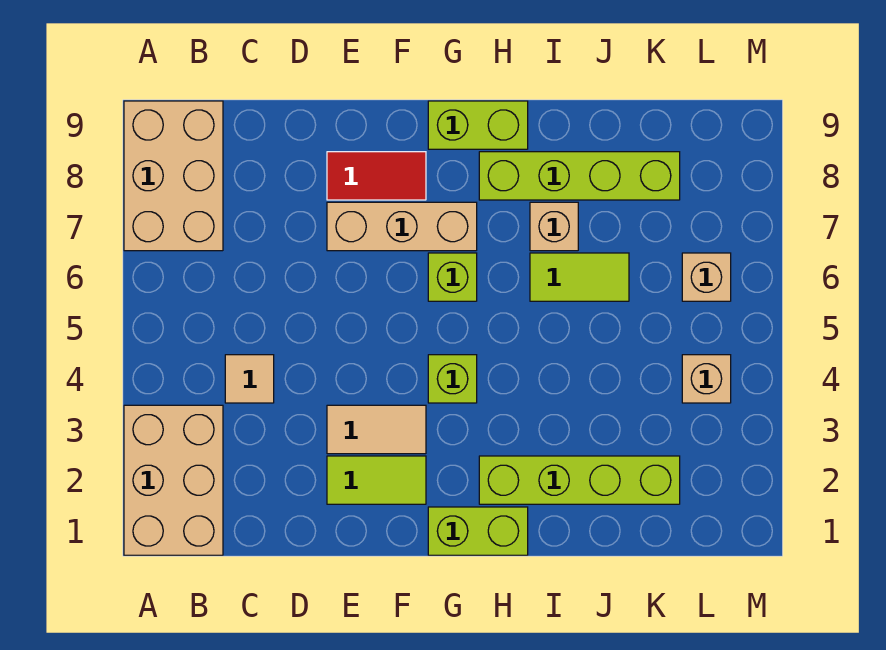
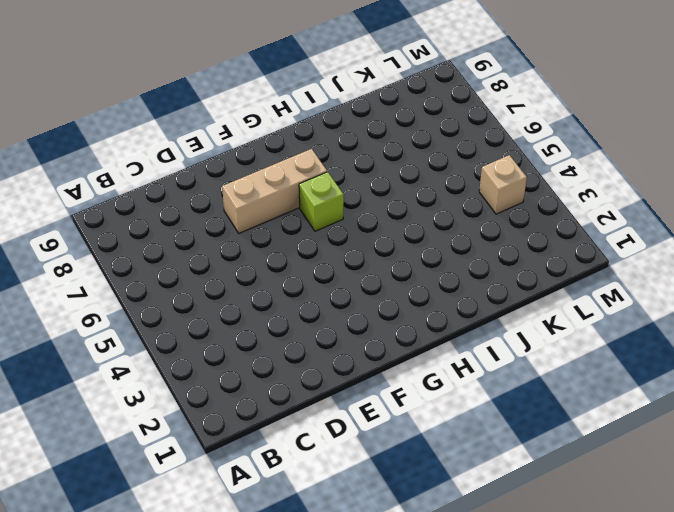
none -> tan brick A1:B3 level 1
none -> tan brick A7:B9 level 1
none -> tan tile C4 level 1

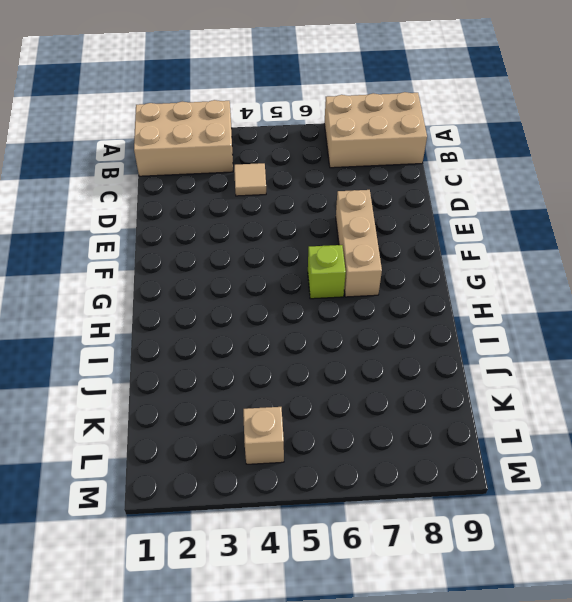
none -> lime tile E2:F2 level 1
none -> tan tile E3:F3 level 1
none -> red tile E8:F8 level 1

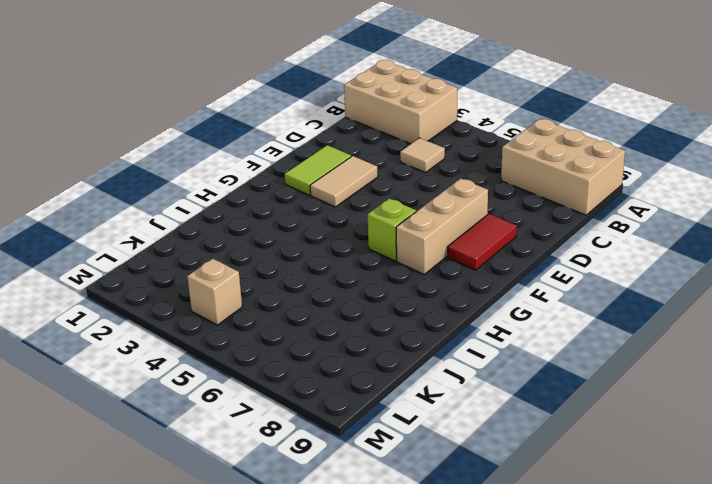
none -> lime brick G1:H1 level 1
none -> lime brick G4 level 1
none -> lime brick G9:H9 level 1

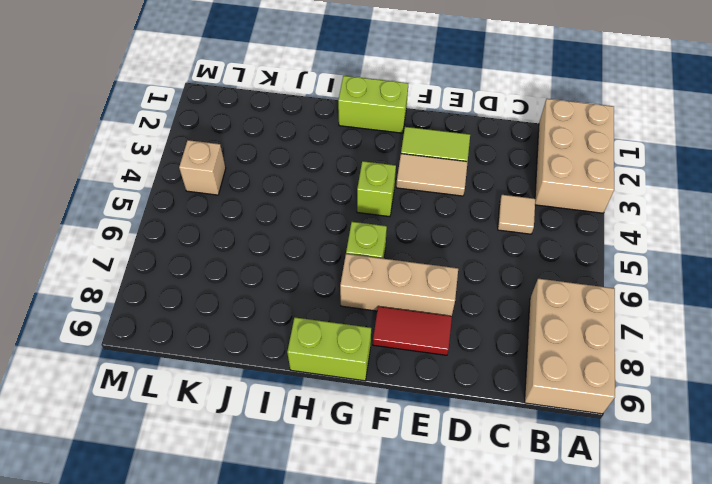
none -> lime brick H2:K2 level 1
none -> lime brick H8:K8 level 1
none -> lime tile I6:J6 level 1

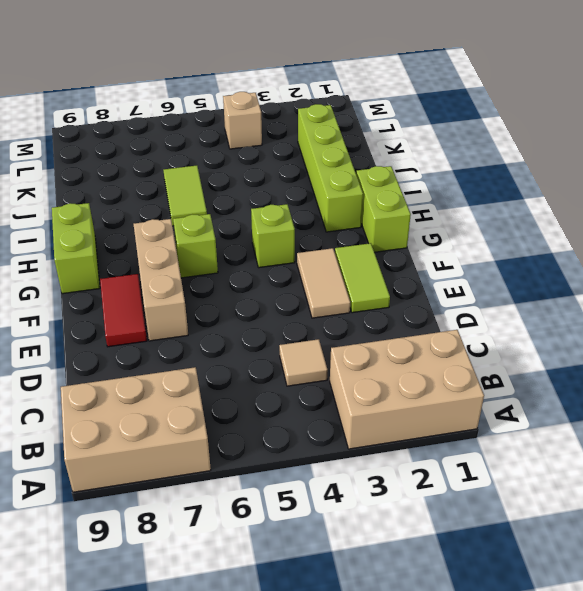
none -> lime brick H8:K8 level 1
none -> tan brick I7 level 1
none -> tan brick L6 level 1

